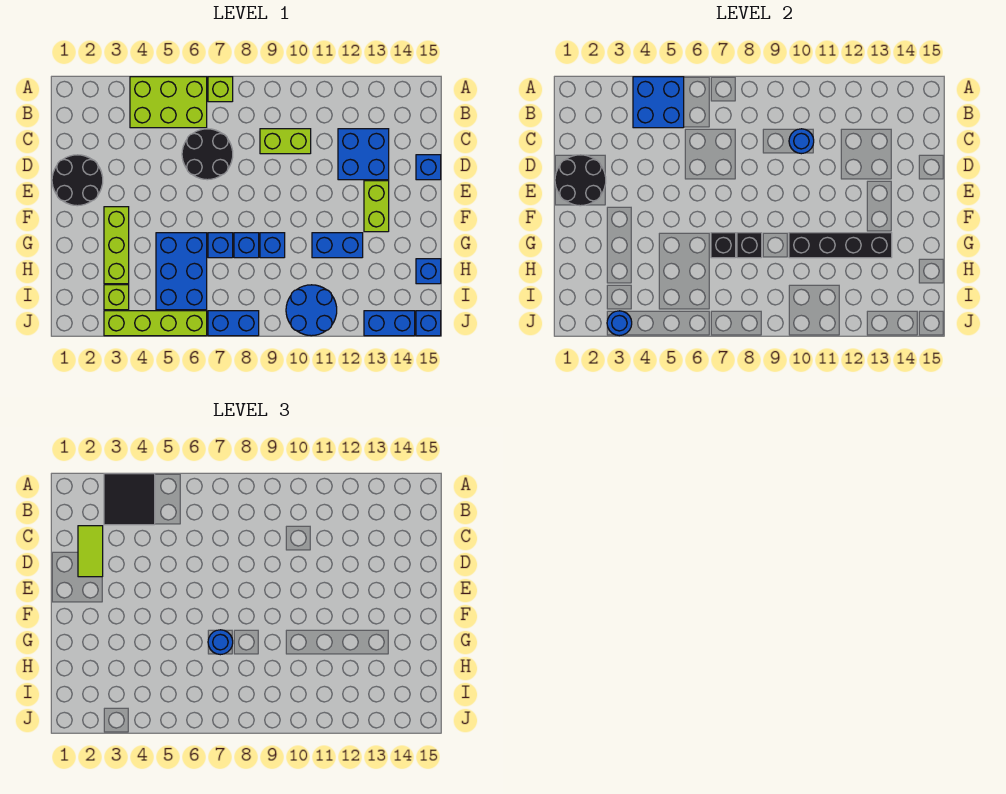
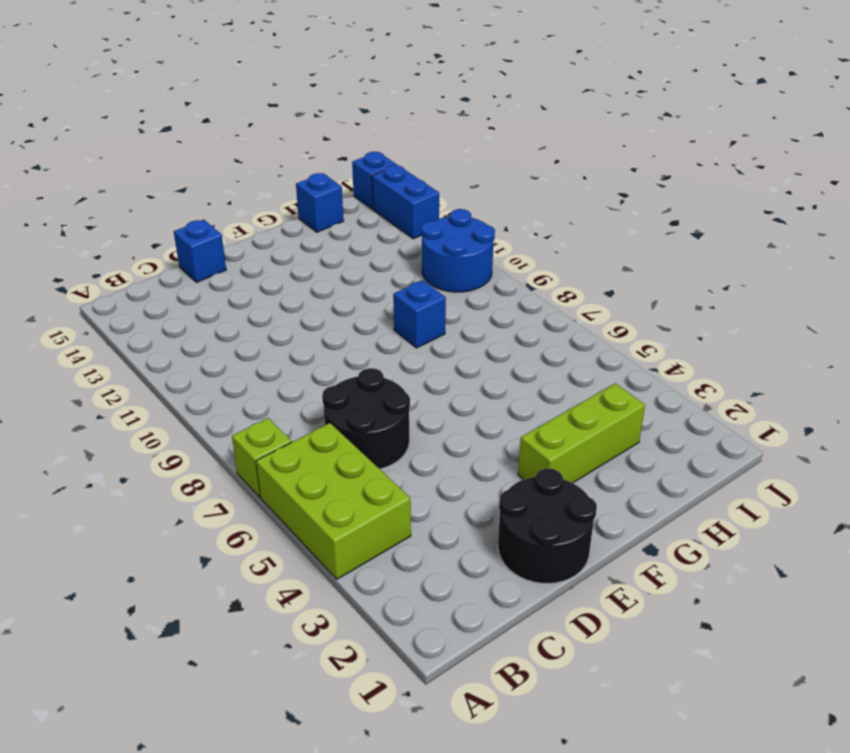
none -> lime brick C9:C10 level 1
none -> blue brick C12:D13 level 1
none -> lime brick E13:F13 level 1
none -> blue brick G5:I6 level 1

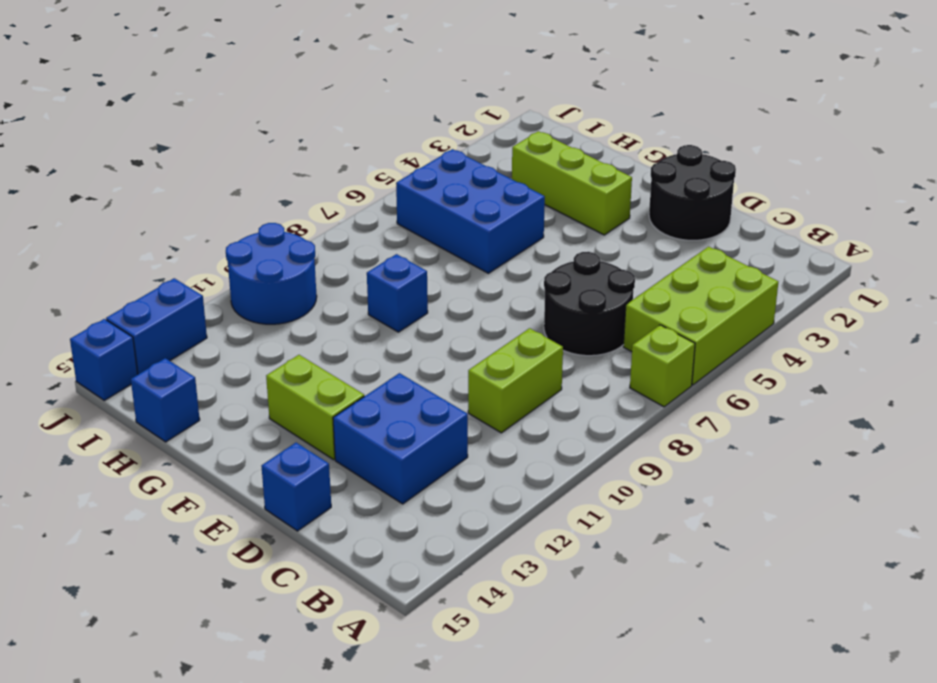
none -> blue brick G7 level 1
none -> blue brick G8 level 1
none -> blue brick G11:G12 level 1
none -> lime brick I3 level 1

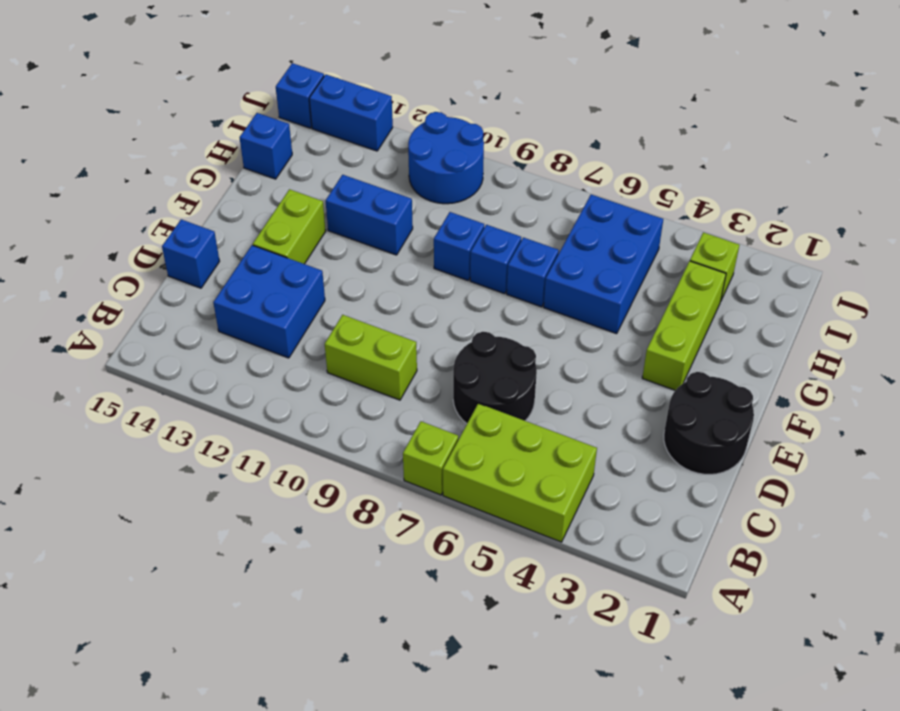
none -> lime brick J3:J6 level 1
none -> blue brick J7:J8 level 1
none -> blue brick A4:B5 level 2
none -> blue round brick C10 level 2

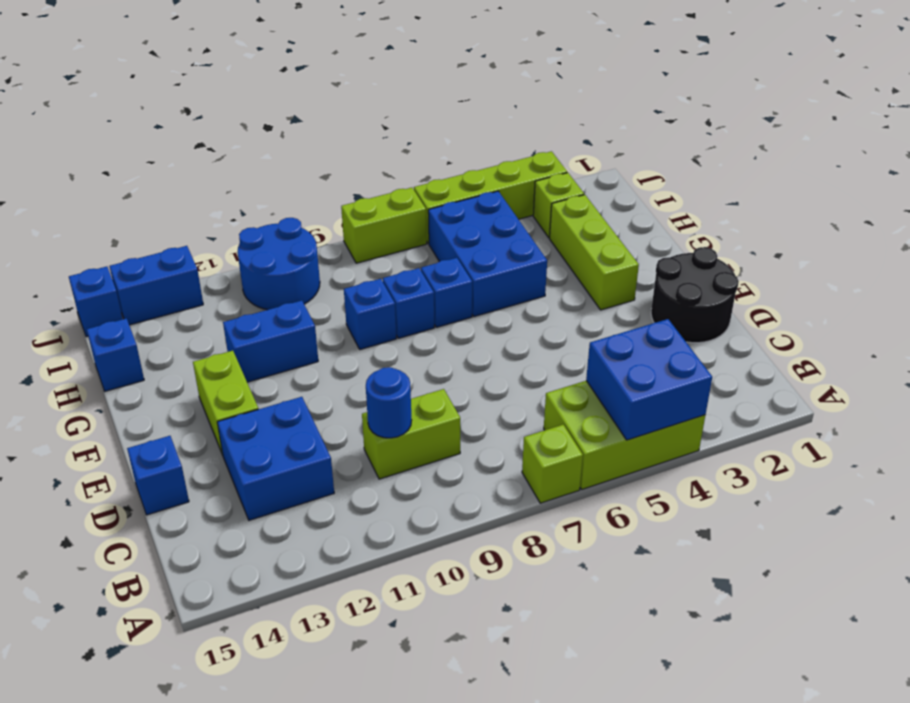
lime brick J7:J8 level 1 -> blue brick J7:J8 level 1
none -> black round brick C6:D7 level 1
none -> black round brick D1:E2 level 2
none -> black brick G7 level 2
none -> black brick G8 level 2

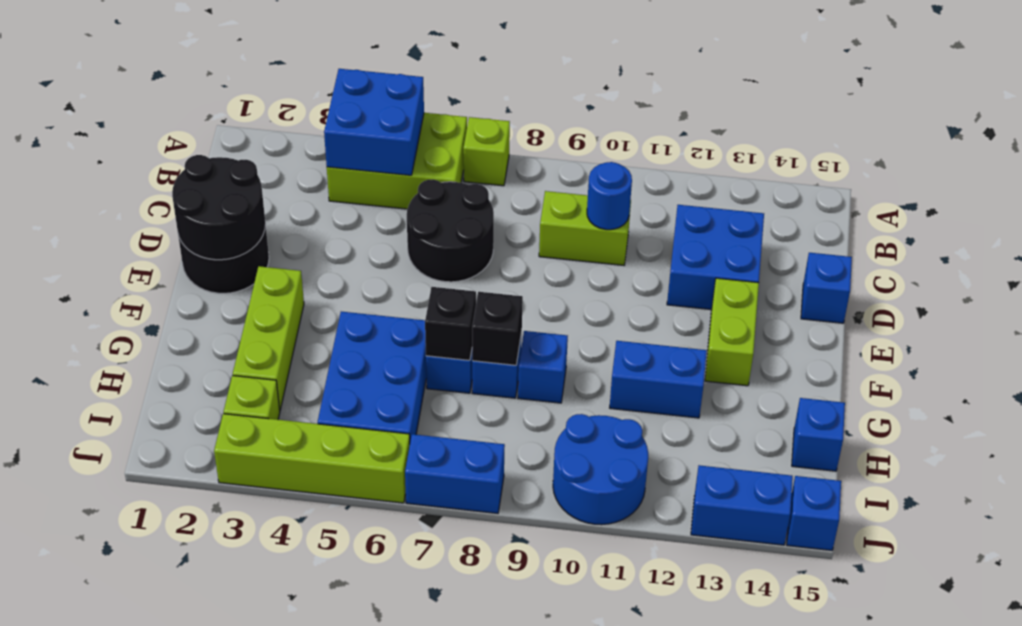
none -> black brick G10:G13 level 2
none -> blue round brick J3 level 2
none -> black tile A3:B4 level 3
none -> lime tile C2:D2 level 3

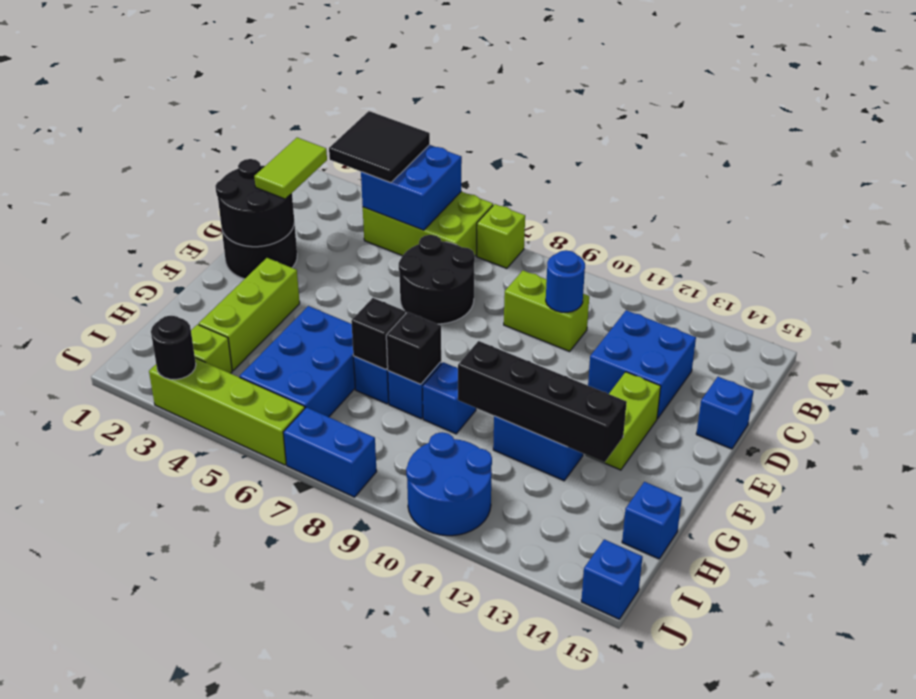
black round brick J3 level 2 -> blue round brick J3 level 2
none -> blue brick J13:J14 level 1
none -> blue round brick G7 level 3

